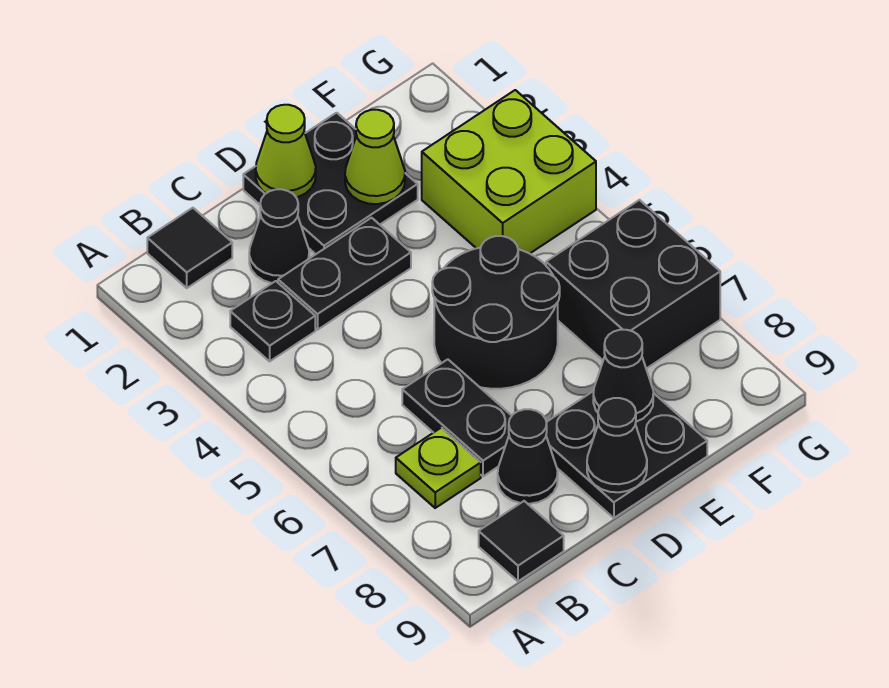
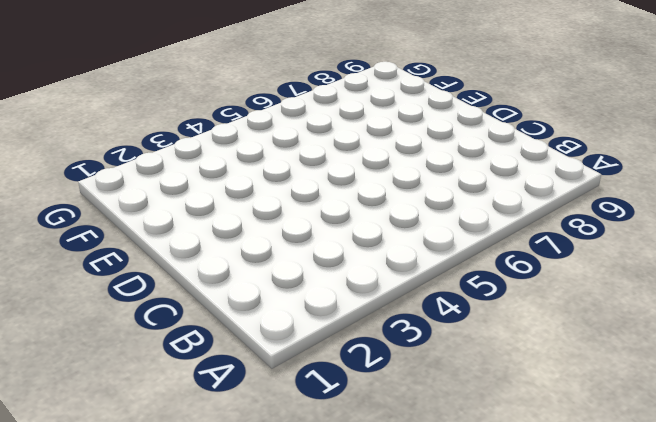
none -> black tile B1 level 1
none -> black plate B3 level 1
none -> lime plate B7 level 1

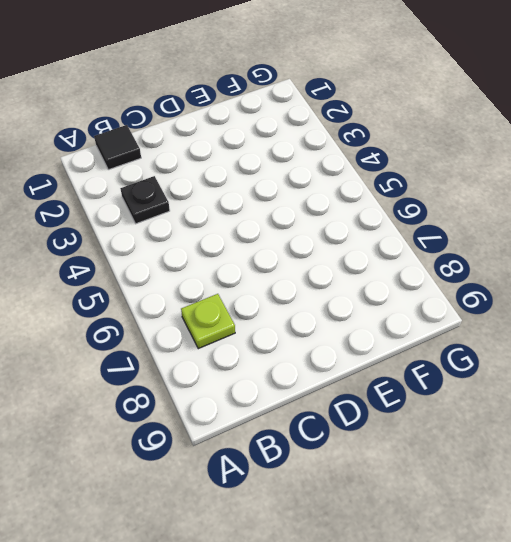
none -> black tile B9 level 1
none -> black cone C2 level 1
none -> black plate C3:D3 level 1

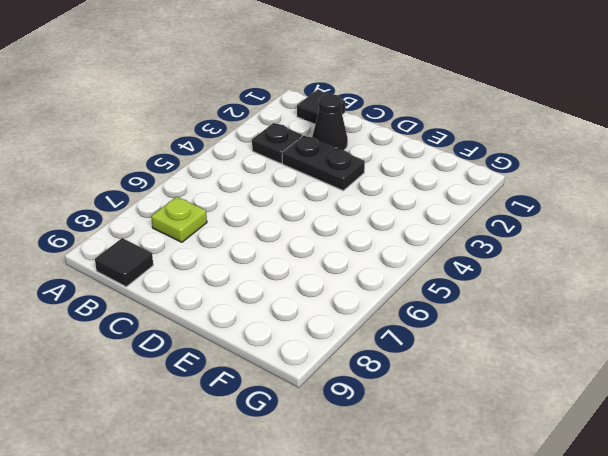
none -> black plate C6:C7 level 1
none -> black cone C8 level 1
none -> black plate D1:E2 level 1

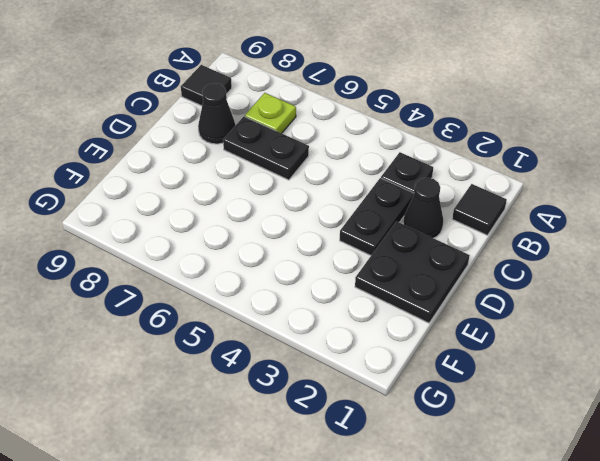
none -> black round brick D5:E6 level 1
none -> black plate D8:E9 level 1
none -> lime brick F3:G4 level 1

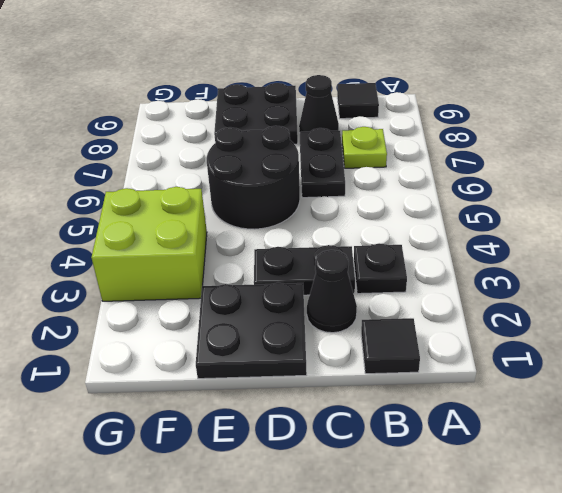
none -> black brick F6:G7 level 1
none -> lime cone D1 level 2
none -> black cone D9 level 2

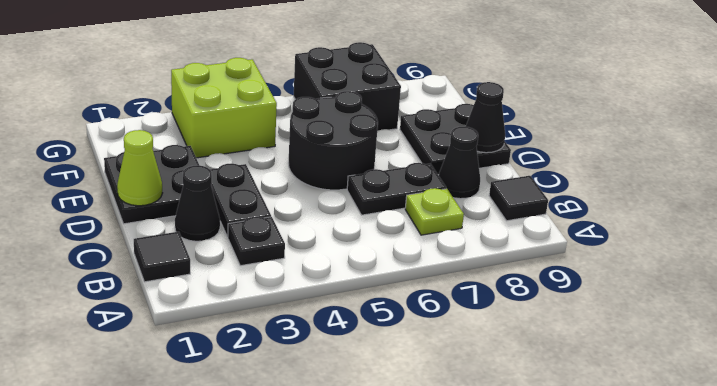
none -> lime cone E2 level 2
none -> black cone E8 level 2

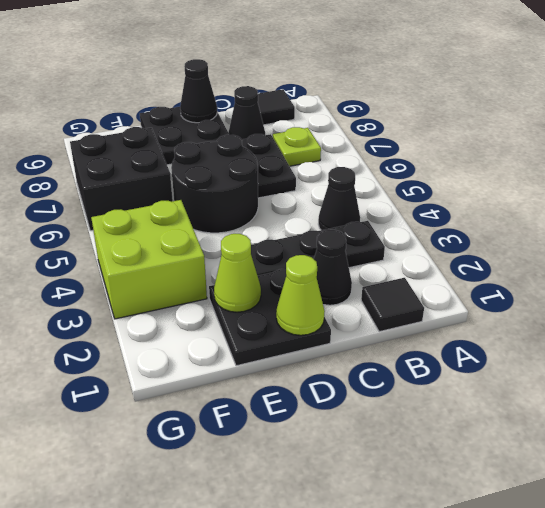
black cone B4 level 1 -> black cone E8 level 2

